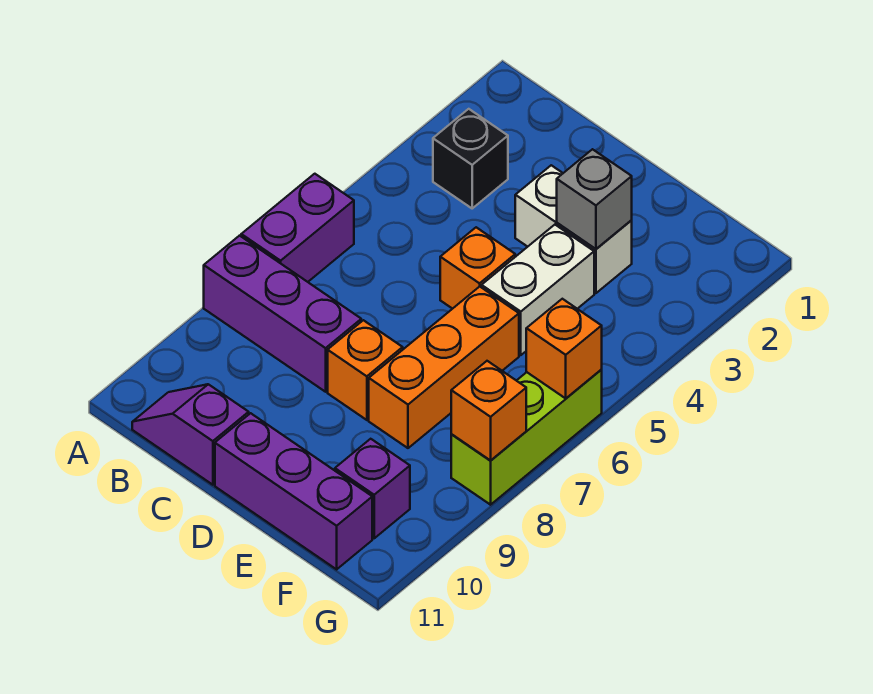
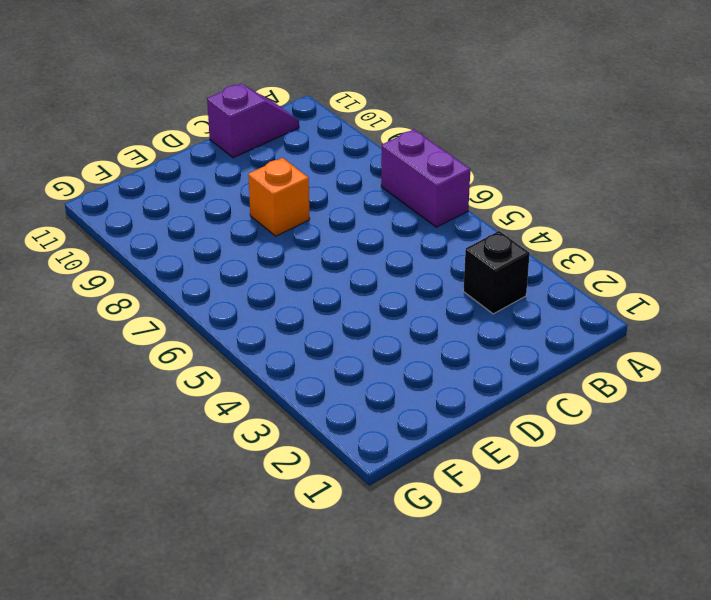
none -> purple brick A8:C8 level 1
none -> white brick D3:E3 level 1
none -> orange brick D5 level 1

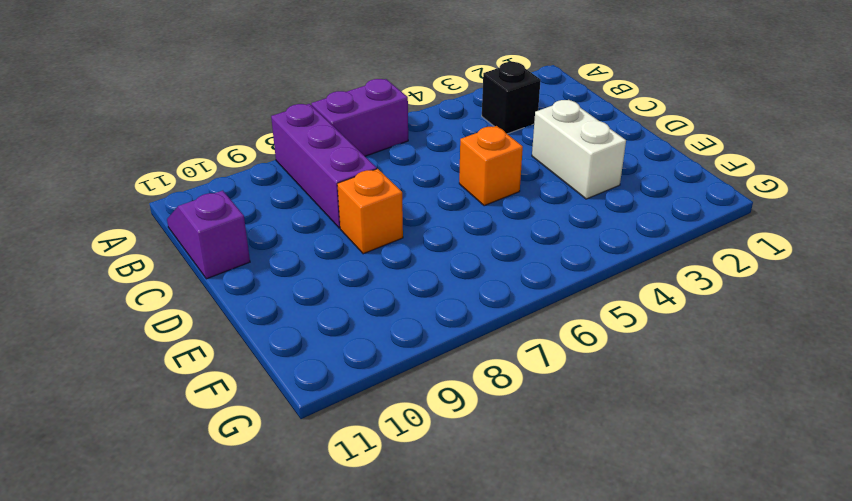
none -> purple brick D11:F11 level 1
none -> white brick E4:E5 level 1
none -> orange brick E6:E8 level 1

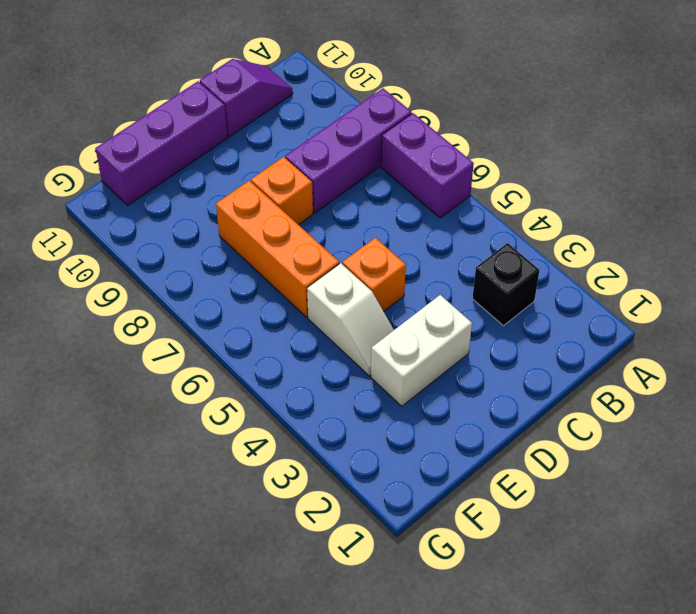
white slope E4:E5 level 1 top 5 -> white brick E4:E5 level 1
none -> purple brick F10 level 1
none -> lime brick G6:G8 level 1
none -> grey brick E3 level 2

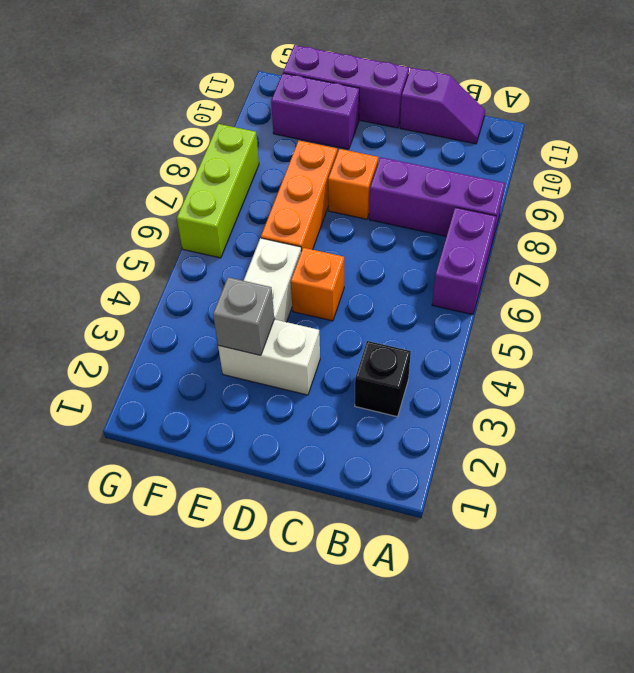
purple brick E10:F10 level 1 -> purple brick F10 level 1
none -> orange brick G6 level 2
none -> orange brick G8 level 2

